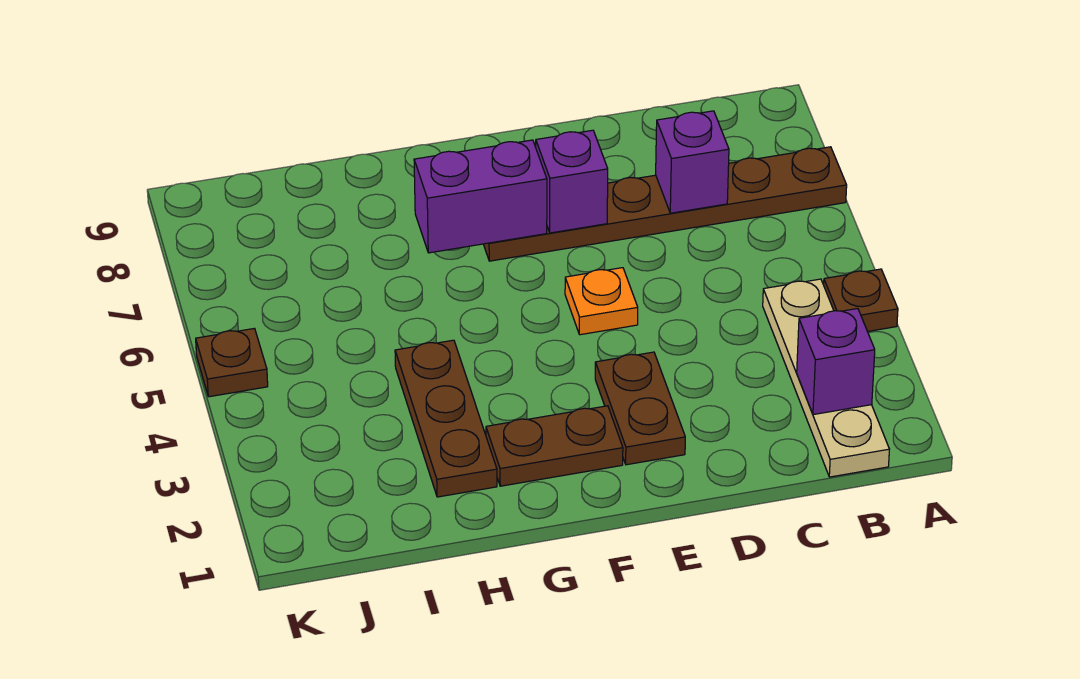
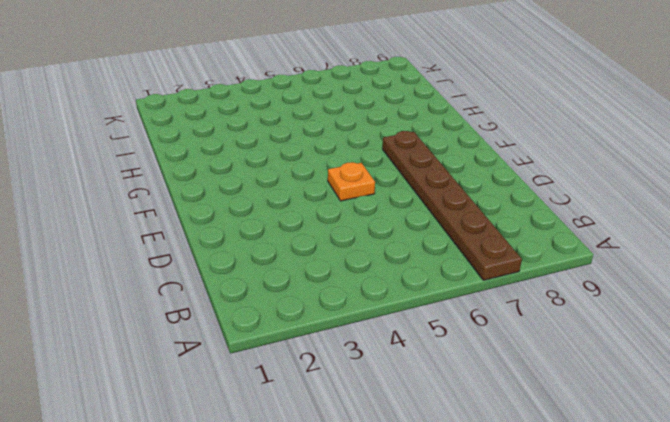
none -> brown plate A4 level 1
none -> tan plate B1:B4 level 1
none -> brown plate E2:E3 level 1

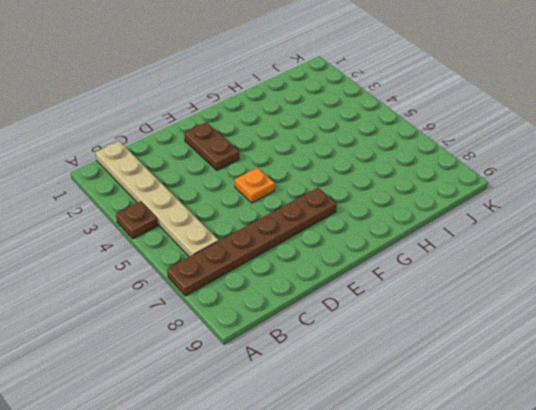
tan plate B1:B6 level 1 -> tan plate B1:B4 level 1
none -> brown plate F2:G2 level 1
none -> brown plate H2:H4 level 1
none -> brown plate K5 level 1

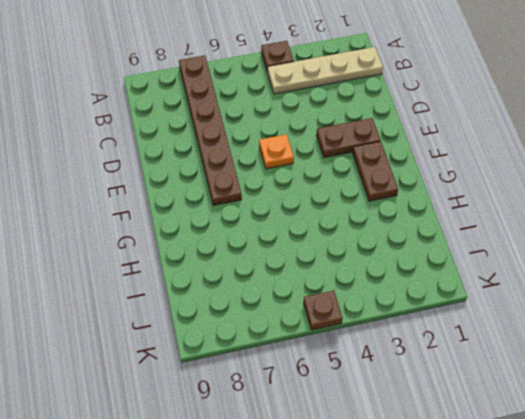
none -> brown plate H2:H4 level 1
none -> purple brick B2 level 2
none -> purple brick C7 level 2

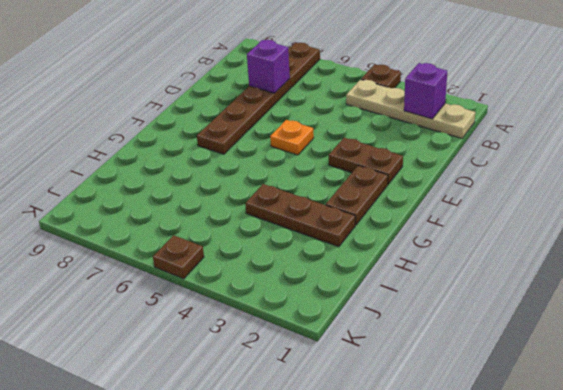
none -> purple brick E7 level 2
none -> purple brick F7:G7 level 2

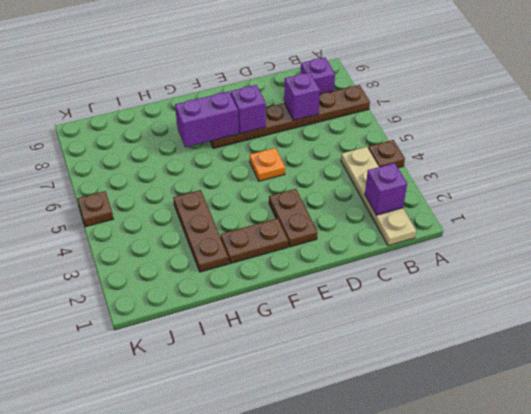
purple brick B8 level 1 -> none

